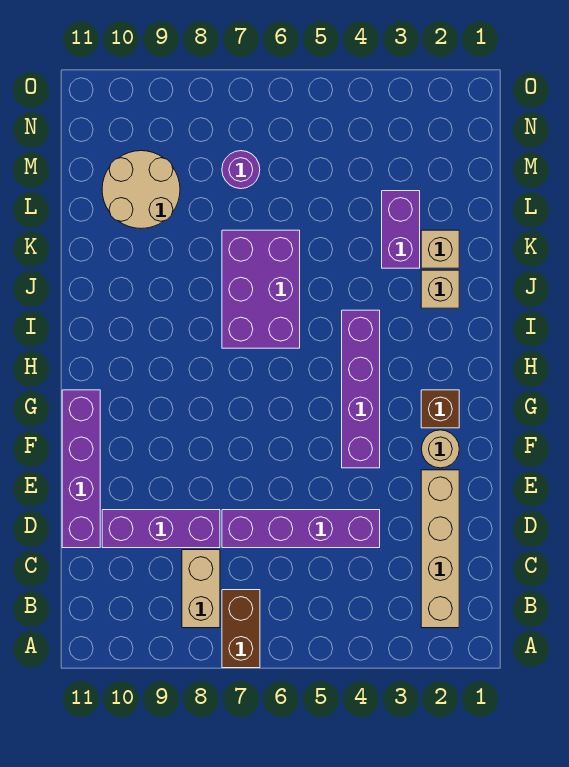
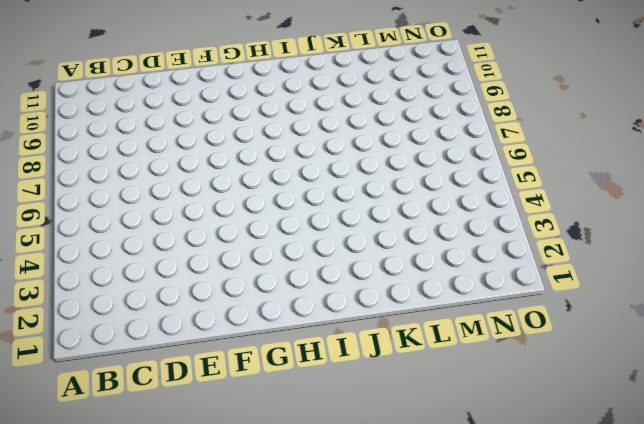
none -> brown brick A7:B7 level 1
none -> tan brick B2:E2 level 1
none -> tan brick B8:C8 level 1

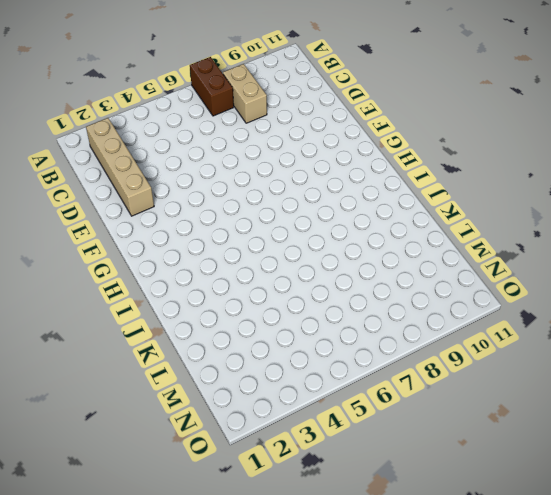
none -> purple brick D4:D7 level 1
none -> purple brick D8:D10 level 1
none -> purple brick D11:G11 level 1

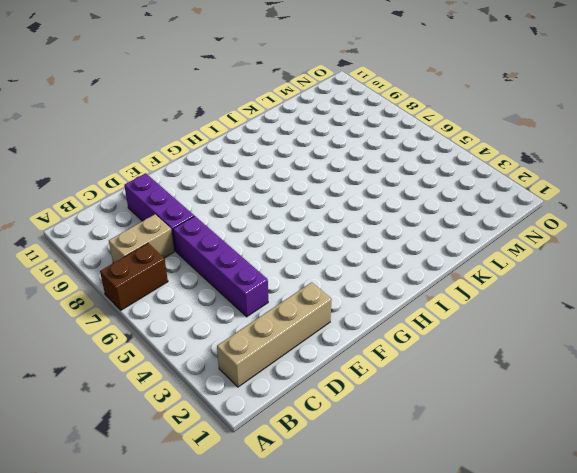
none -> purple brick D11:G11 level 1
none -> tan round brick F2 level 1
none -> purple brick F4:I4 level 1

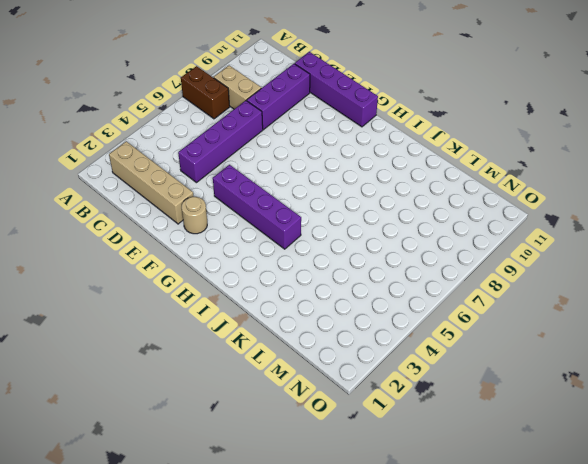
none -> brown brick G2 level 1
none -> purple brick I6:K7 level 1
none -> tan brick J2 level 1

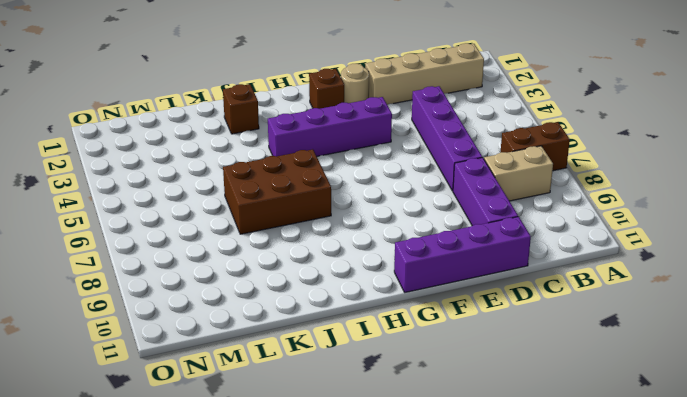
brown brick I6:K7 level 1 -> purple brick I6:K7 level 1
brown brick J2 level 1 -> tan brick J2 level 1
none -> tan brick K2 level 1
none -> purple brick K3:L3 level 1
none -> tan round brick L9:M10 level 1

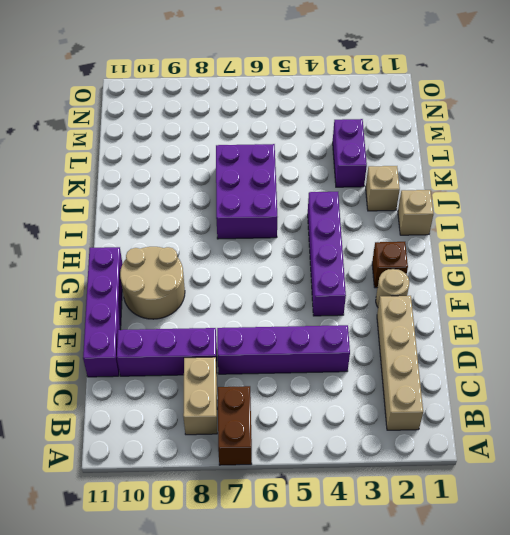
tan round brick F9:G10 level 1 -> tan round brick L9:M10 level 1
tan brick I1 level 1 -> tan brick K2 level 1
none -> purple round brick M7 level 1

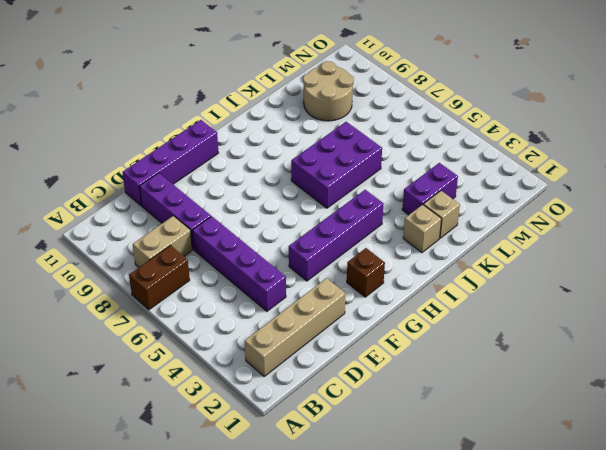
none -> tan round brick F2 level 1
none -> purple round brick M7 level 1

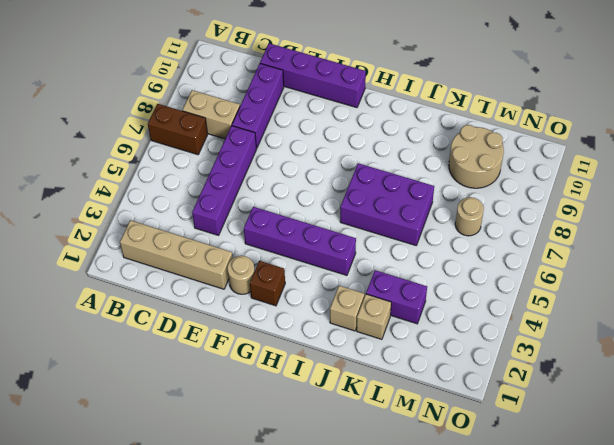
tan round brick M7 level 1 -> purple round brick M7 level 1

